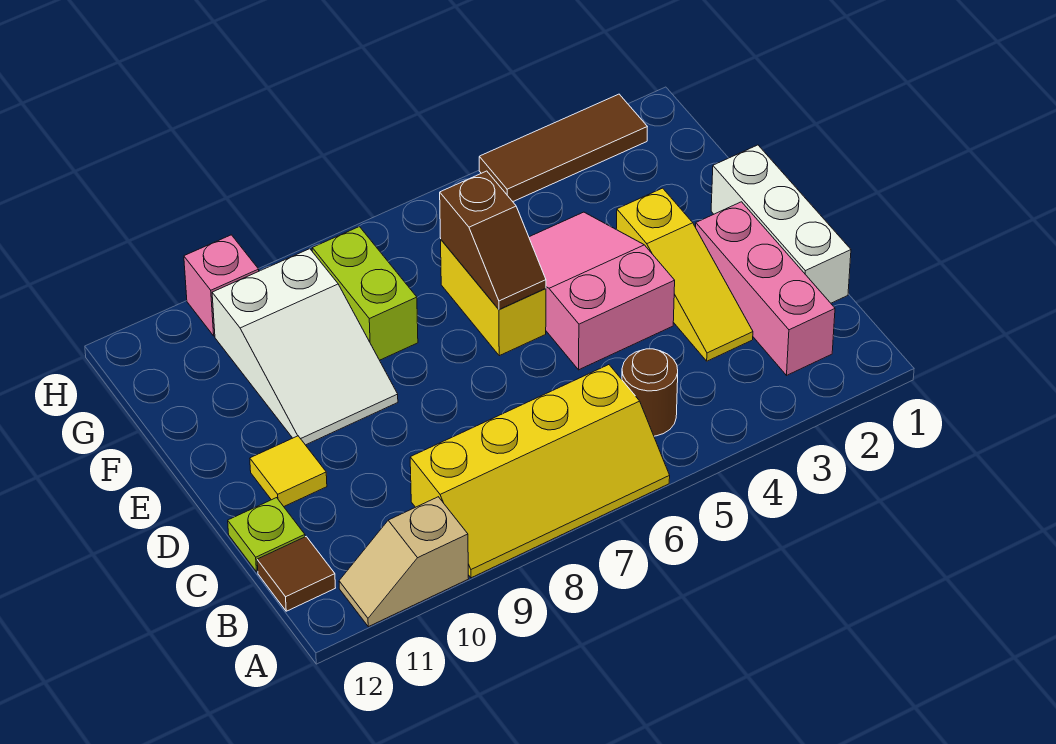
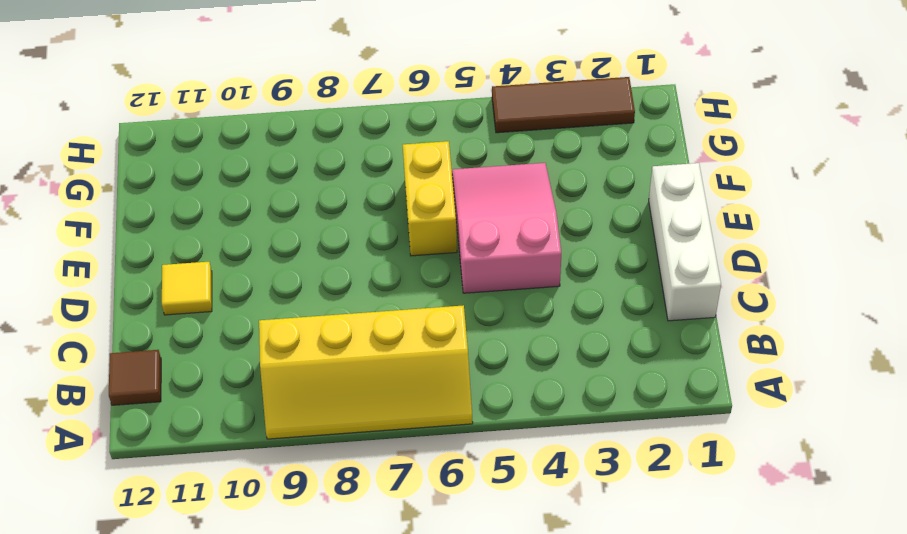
none -> tan slope A10:A11 level 1 top 10
none -> pink brick B2:D2 level 1
none -> brown round brick B5 level 1

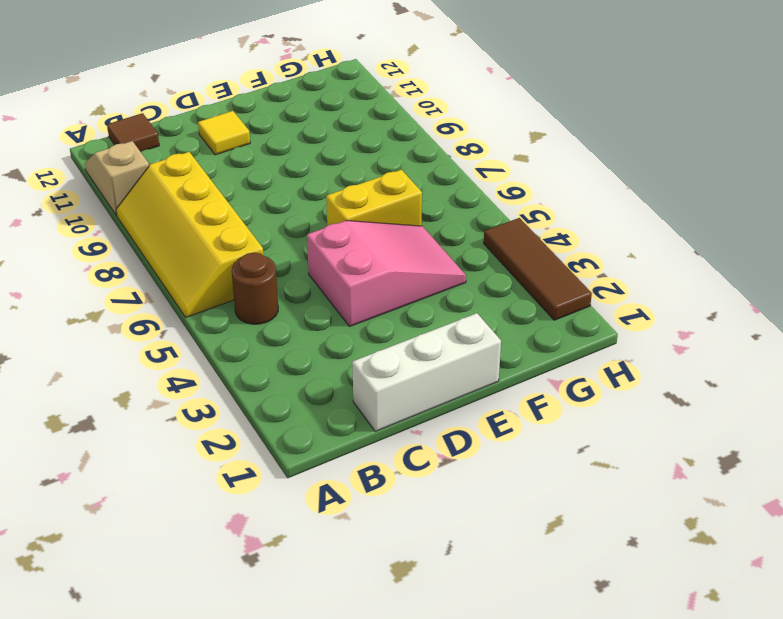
none -> pink brick B2:D2 level 1
none -> yellow slope C3:E3 level 1 top E
none -> lime plate C12 level 1

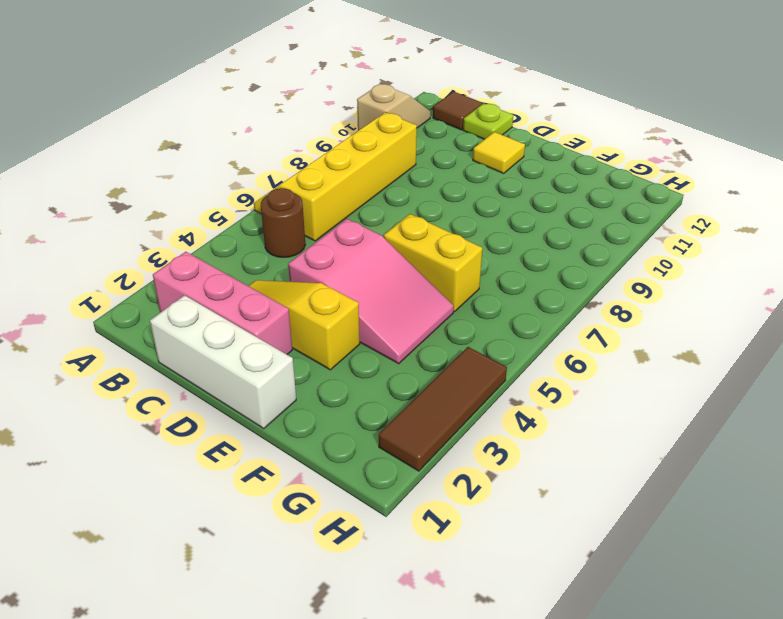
none -> white slope E9:G10 level 1 top G
none -> lime brick F8:G8 level 1
none -> pink brick H10 level 1

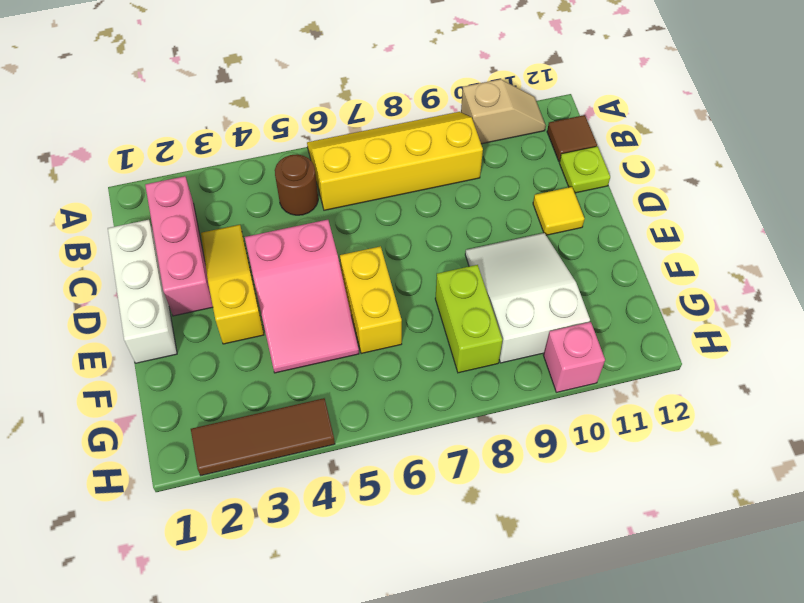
none -> brown slope E6:F6 level 2 top F

